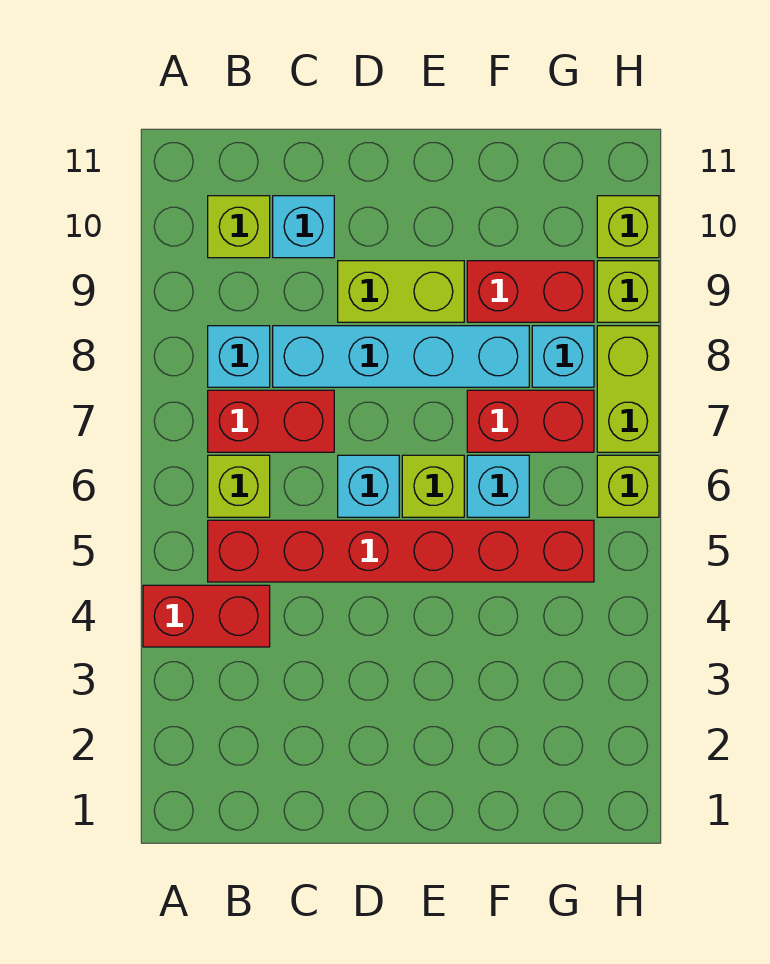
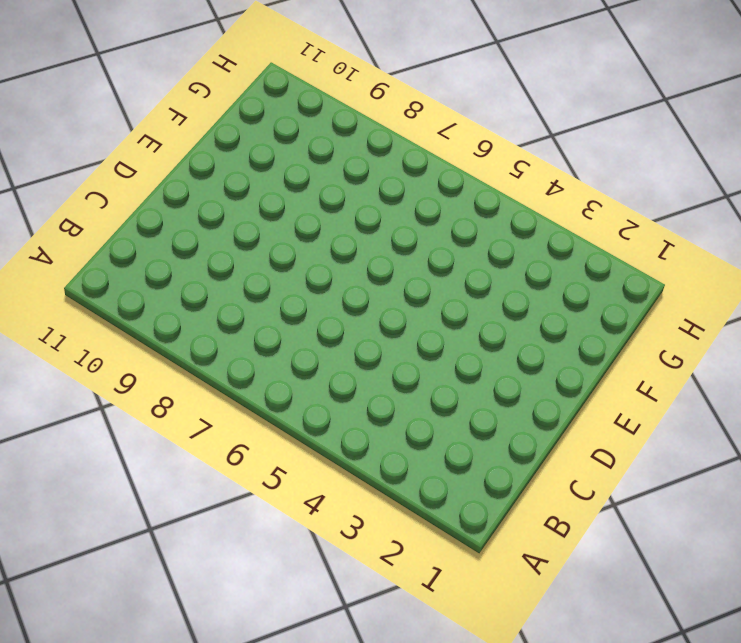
none -> red brick A4:B4 level 1
none -> red brick B5:G5 level 1
none -> lime brick B6 level 1

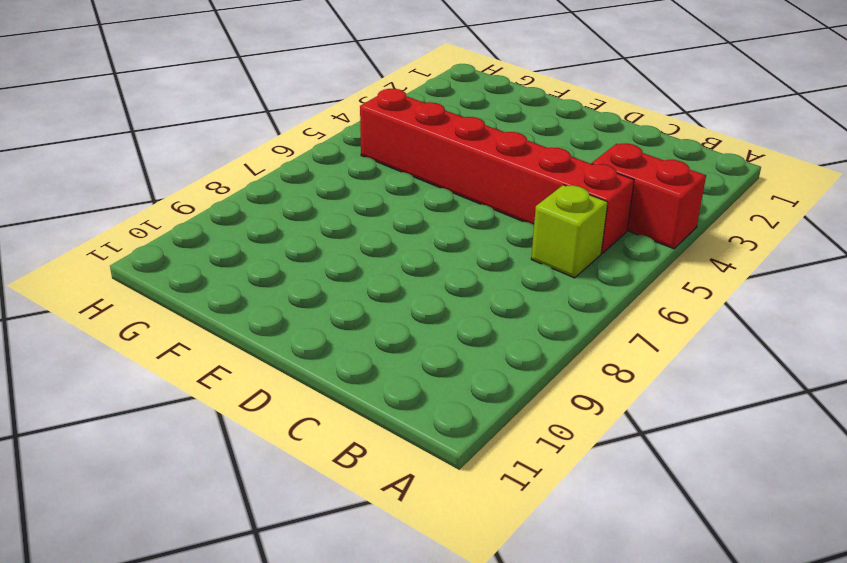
none -> red brick B7:C7 level 1
none -> cyan brick B8 level 1
none -> lime brick B10 level 1

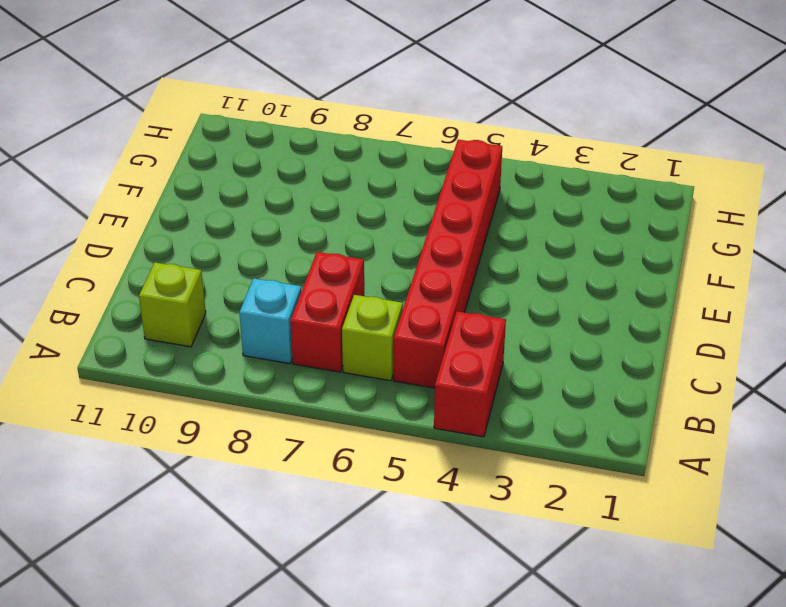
none -> cyan brick C8:F8 level 1
none -> cyan brick C10 level 1
none -> cyan brick D6 level 1

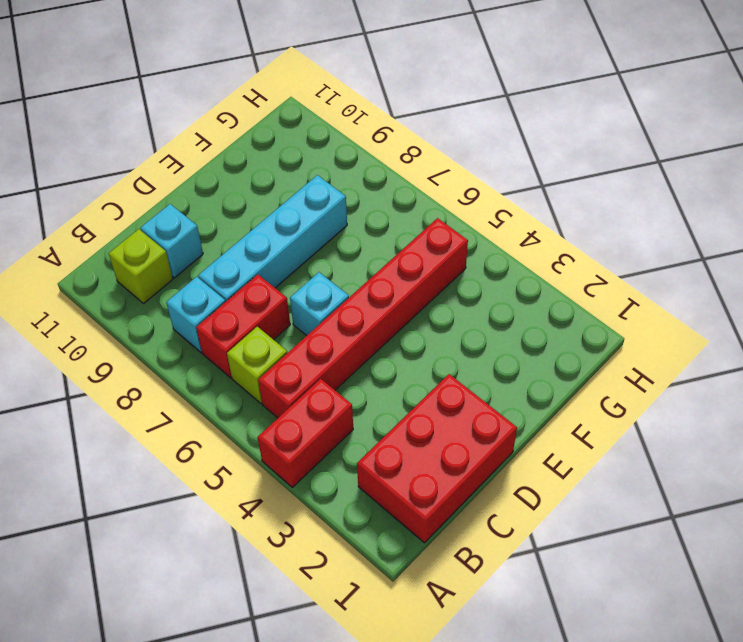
red brick B1:D2 level 1 -> none
none -> lime brick D9:E9 level 1
none -> lime brick E6 level 1
none -> cyan brick F6 level 1

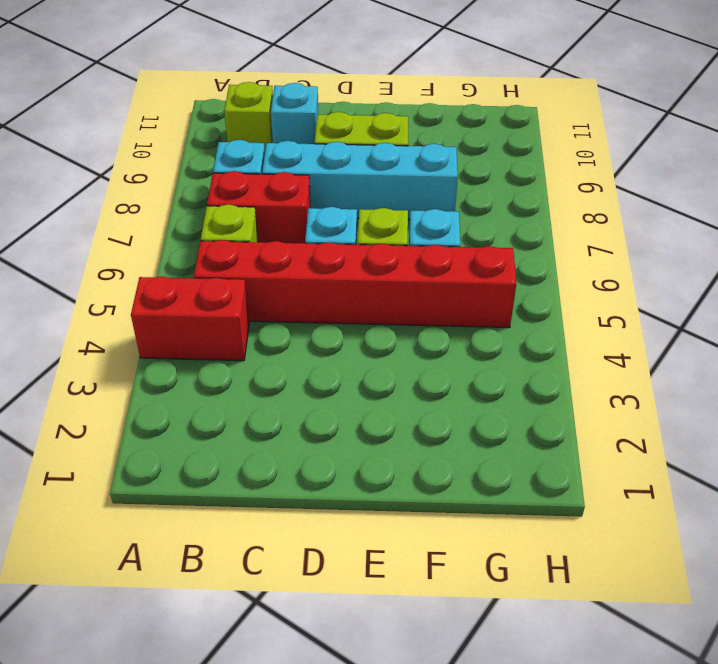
none -> red brick F7:G7 level 1
none -> red brick F9:G9 level 1
none -> cyan brick G8 level 1

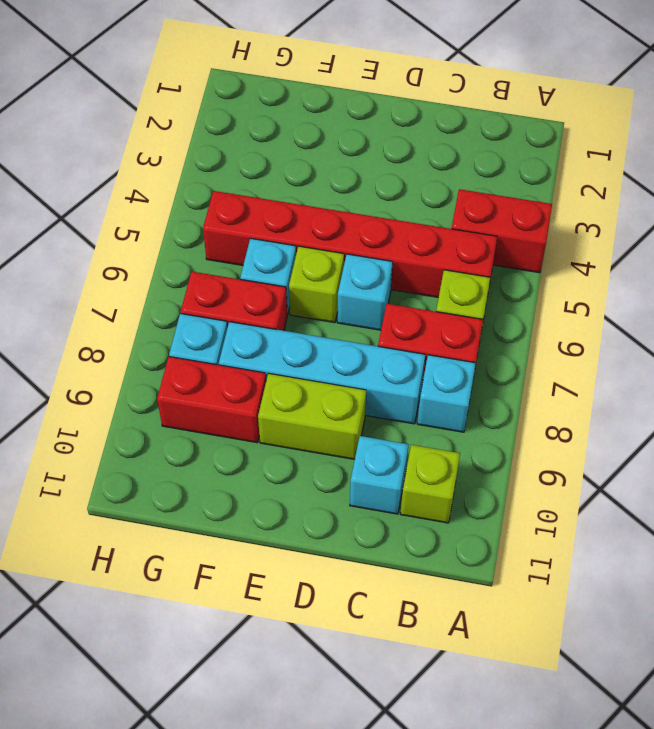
none -> lime brick H6 level 1
none -> lime brick H7:H8 level 1
none -> lime brick H9 level 1

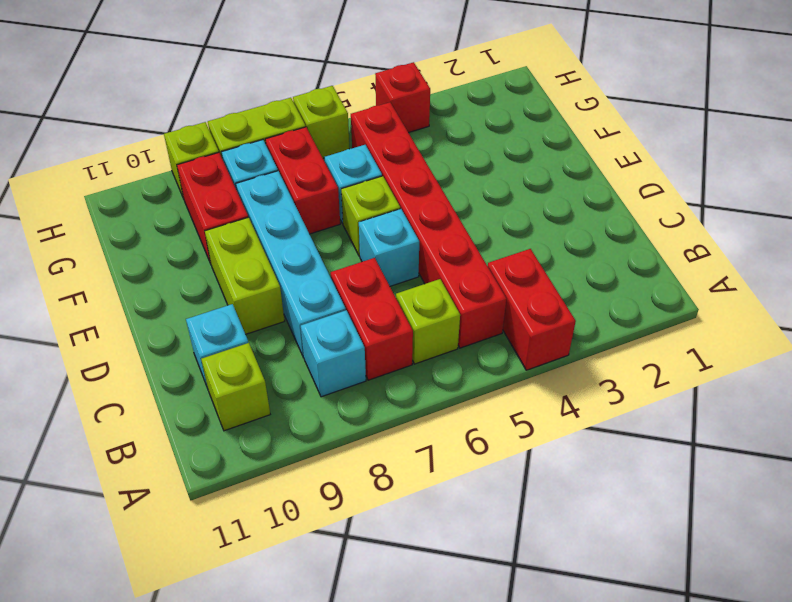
red brick H4 level 1 -> none
none -> lime brick H10 level 1

